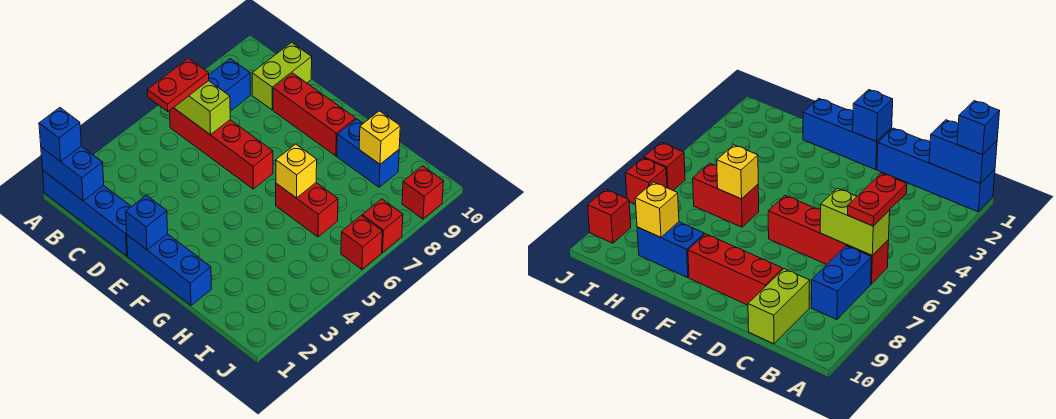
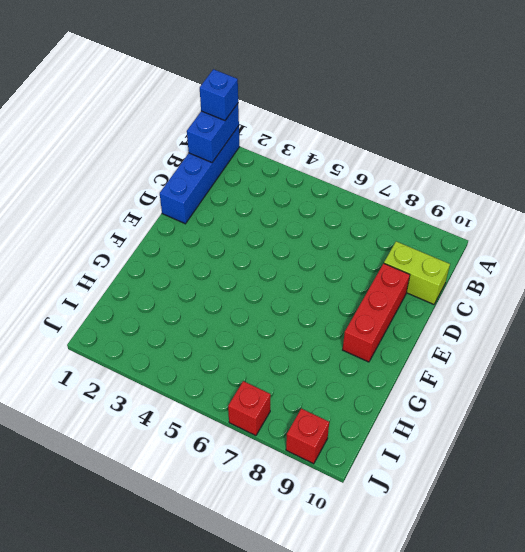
none -> red brick B6:E6 level 1
none -> blue brick B7:B8 level 1
none -> blue brick E1:G1 level 1

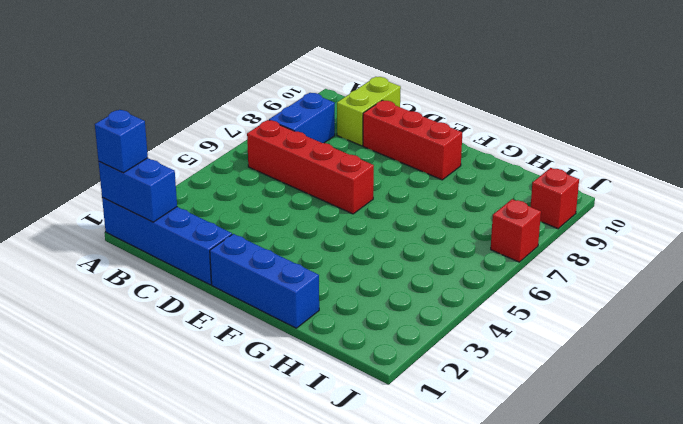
none -> red brick G6:H6 level 1
none -> blue brick G9:H9 level 1
none -> red brick J6 level 1

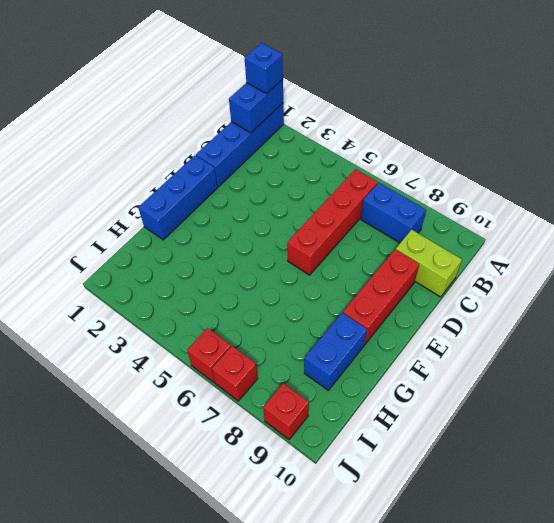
none -> red brick G6:H6 level 1
none -> lime brick B6:C6 level 2
none -> blue brick E1 level 2

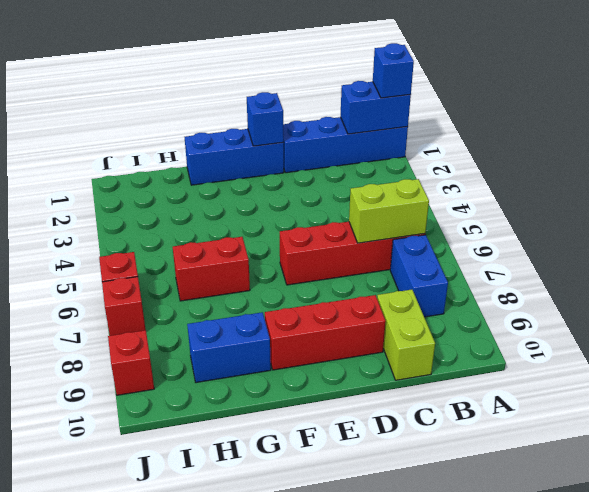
none -> yellow brick G6 level 2
none -> yellow brick H9 level 2
none -> red plate B5:B6 level 3

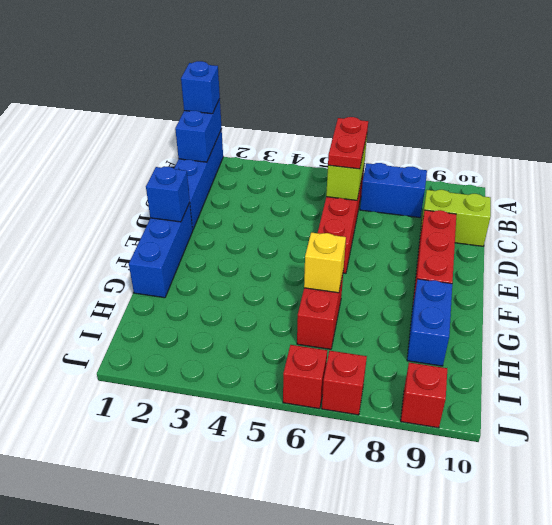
red plate B6:C6 level 3 -> red plate B5:B6 level 3
none -> yellow brick H9 level 2

